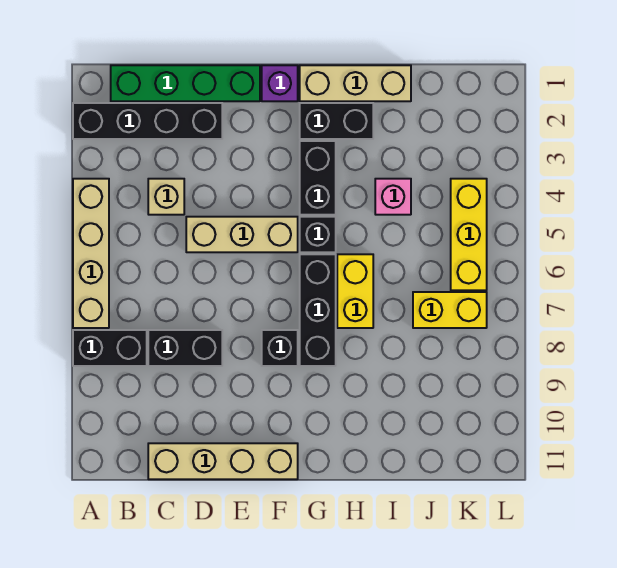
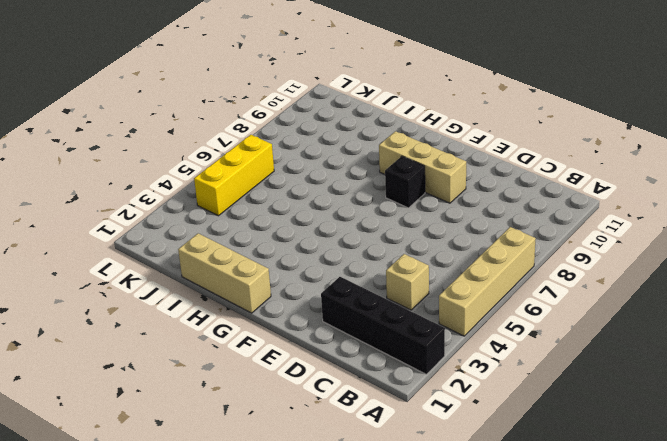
tan brick E9:G9 level 1 -> tan brick D5:F5 level 1
none -> black brick A8:B8 level 1
none -> green brick B1:E1 level 1
none -> black brick C8:D8 level 1

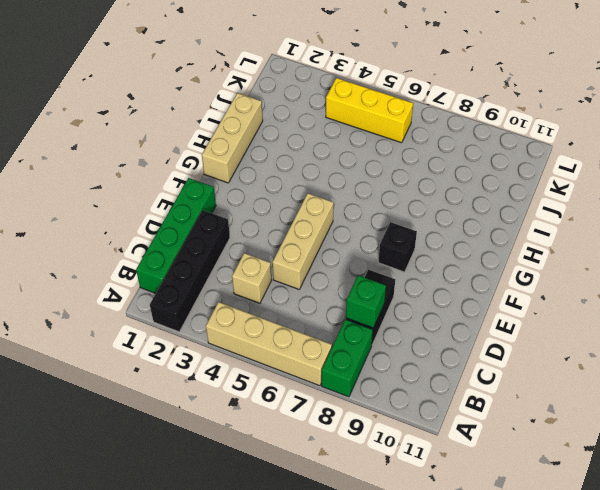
green brick A8:B8 level 1 -> black brick A8:B8 level 1
green brick C8 level 2 -> none
none -> tan brick C11:F11 level 1
none -> purple brick F1 level 1
none -> black brick G2:H2 level 1

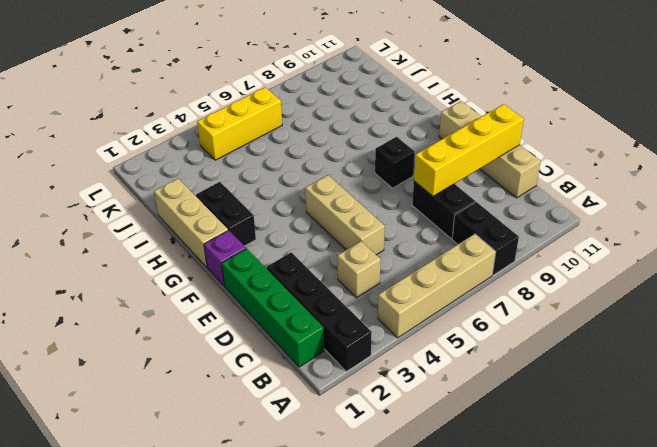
yellow brick D8:D11 level 2 -> none
none -> black brick G3:G4 level 1
none -> black brick G5 level 1
none -> black brick G6:G8 level 1

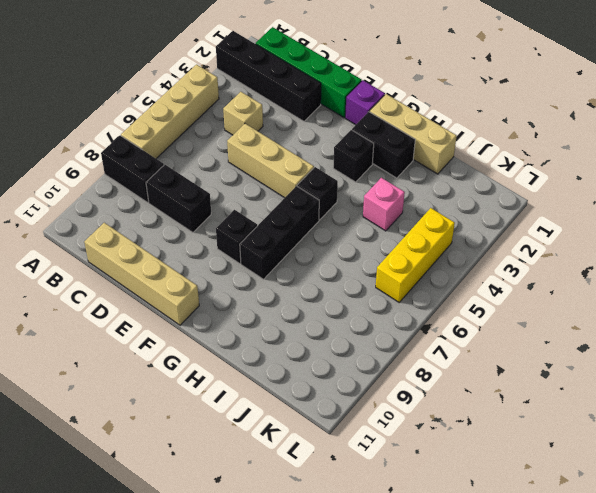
black brick G3 level 1 -> black brick G3:G4 level 1
none -> yellow brick H6:H7 level 1
none -> yellow brick J7:K7 level 1

